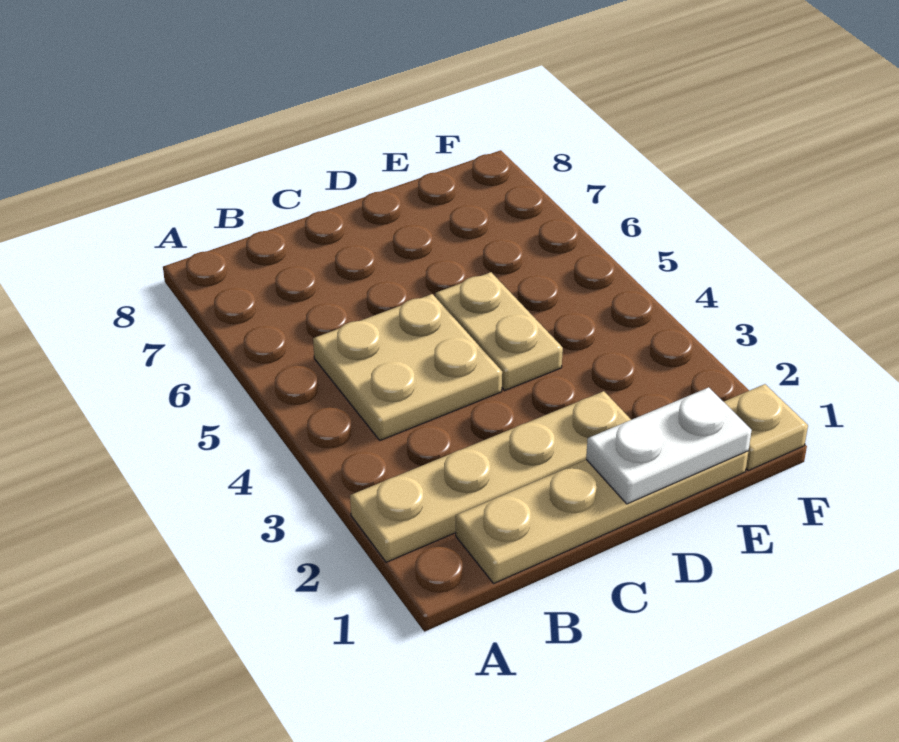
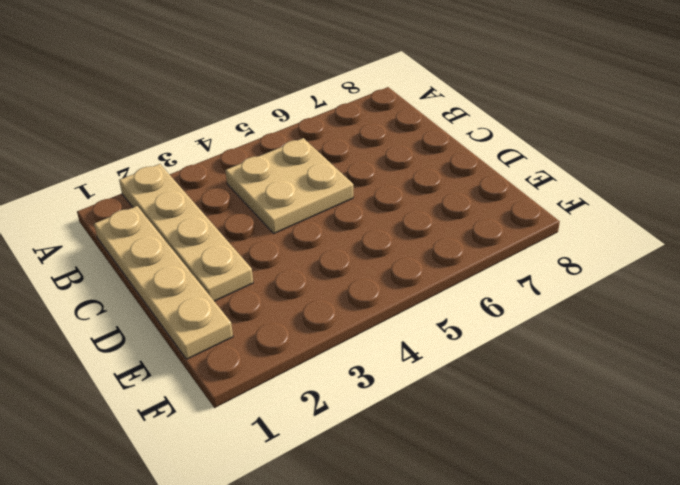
none -> tan plate D4:D5 level 1
none -> tan plate F1 level 1

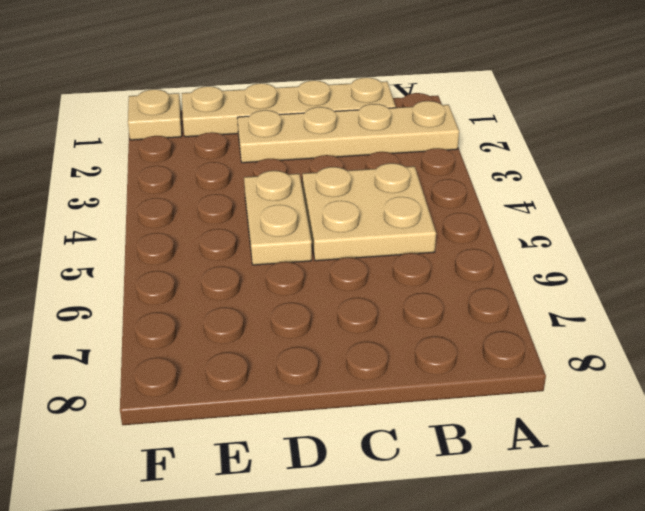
none -> white plate D1:E1 level 2

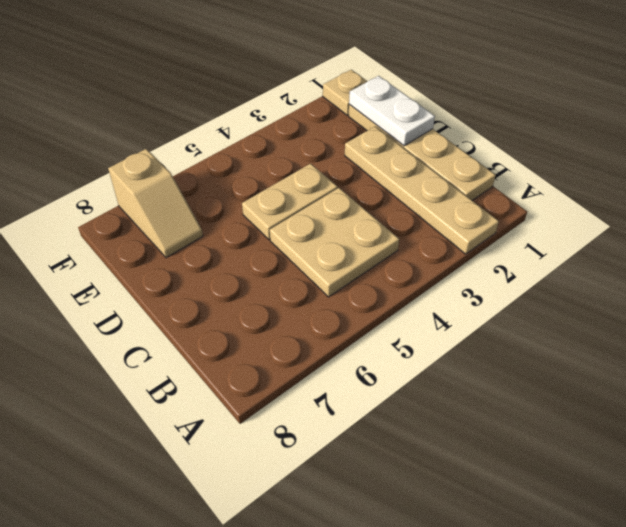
tan slope E7:F7 level 1 top F -> none

